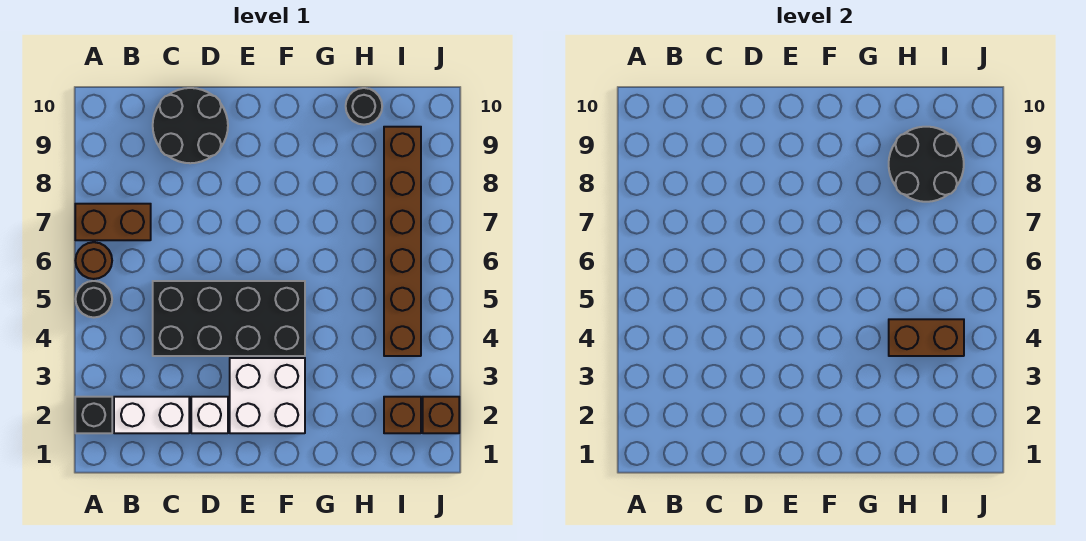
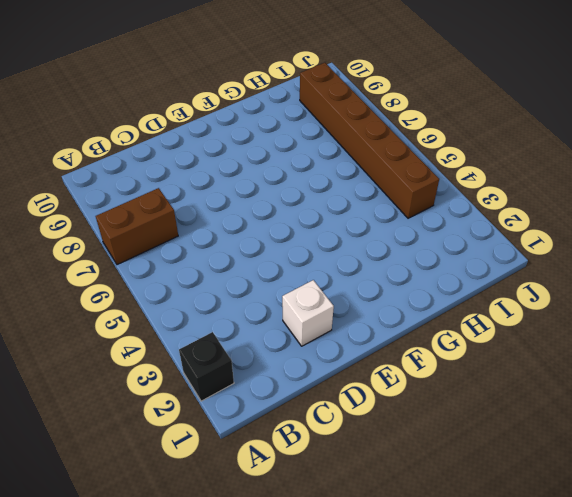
none -> black round brick A5 level 1
none -> brown round brick A6 level 1
none -> white brick B2:C2 level 1

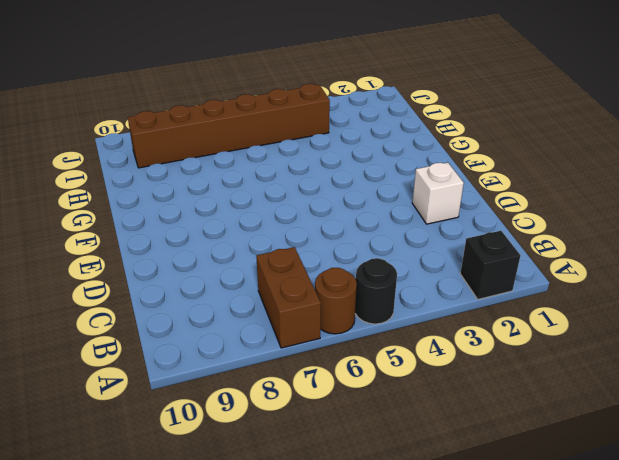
none -> white brick B2:C2 level 1
none -> black brick C4:F5 level 1
none -> black round brick C9:D10 level 1

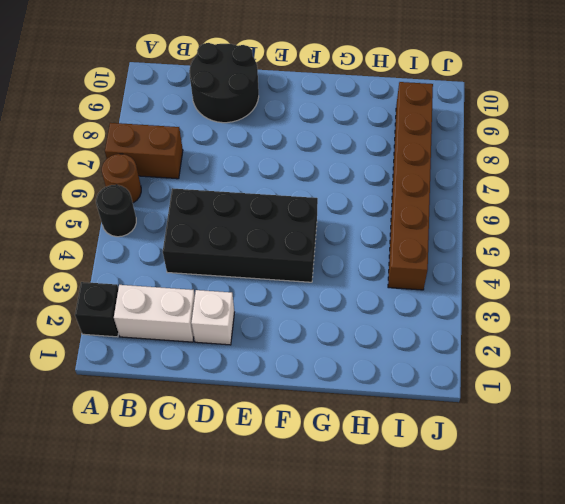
none -> white brick E2:F3 level 1
none -> black round brick H10 level 1
none -> brown brick I2 level 1

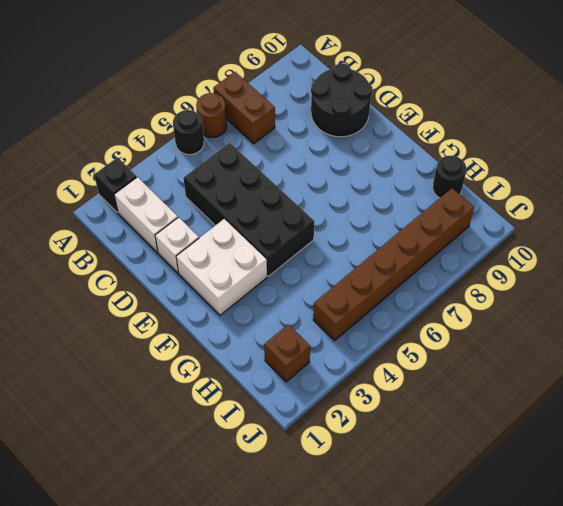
none -> brown brick J2 level 1
none -> brown brick H4:I4 level 2
none -> black round brick H8:I9 level 2

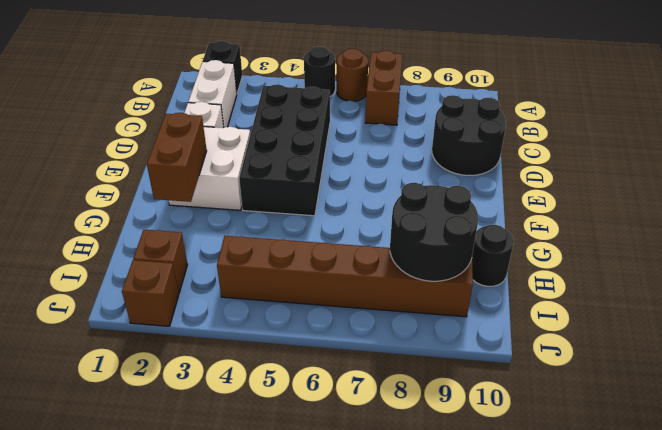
brown brick F2:G2 level 2 -> brown brick H4:I4 level 2

